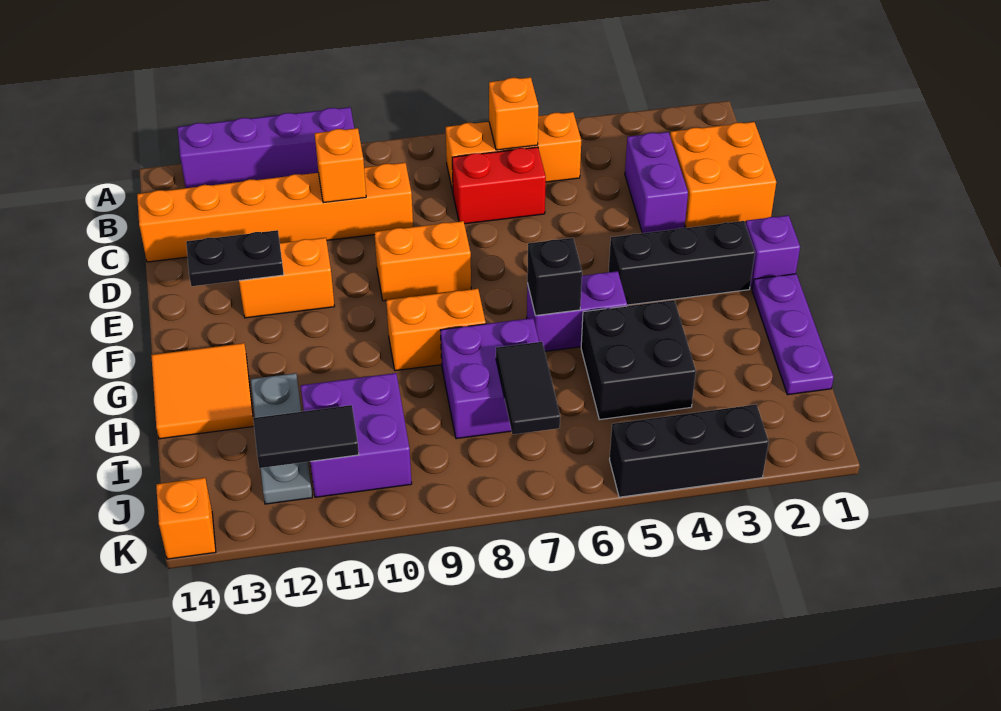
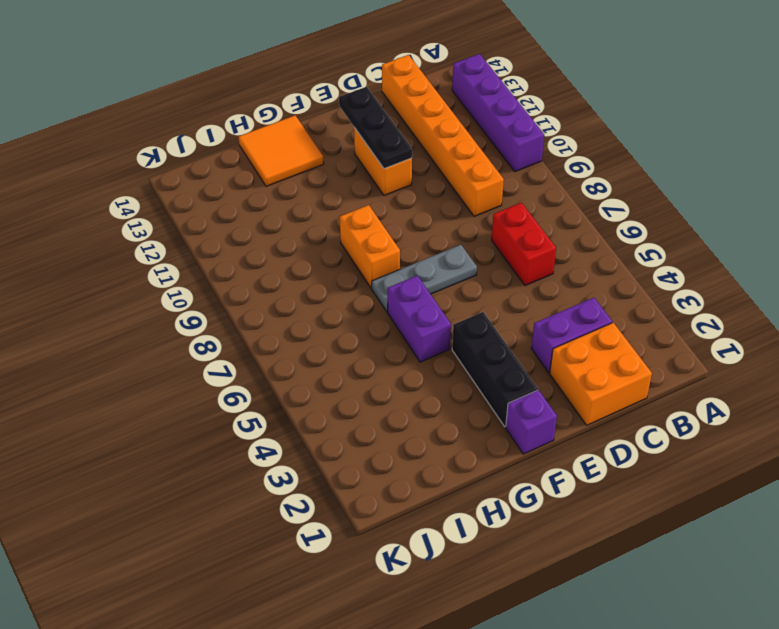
grey plate E7:G7 level 1 -> grey plate H12:J12 level 1
black plate E11:E13 level 2 -> black plate E12:E13 level 2
none -> orange brick B5:B7 level 1
none -> orange brick E8:E9 level 1
none -> purple plate G1:I1 level 1

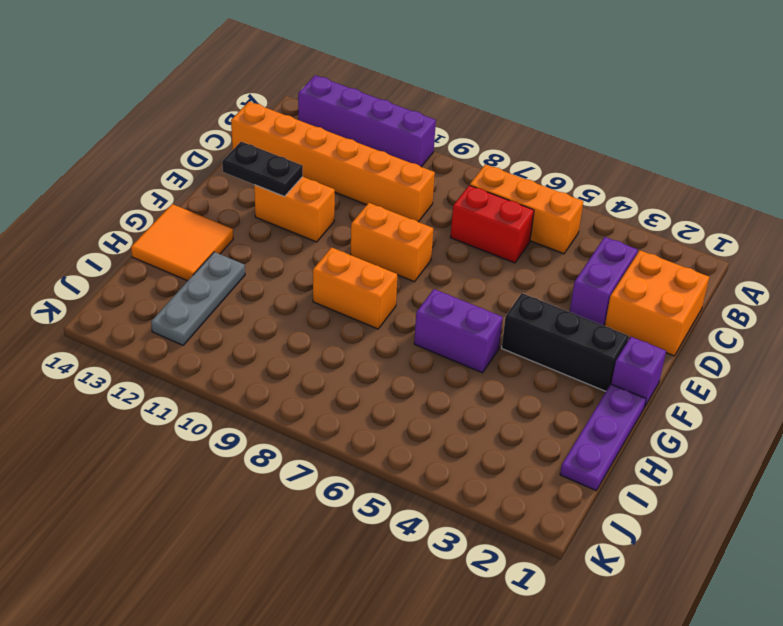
none -> black brick H4:I5 level 1
none -> purple brick H7:I8 level 1
none -> purple brick I10:J11 level 1

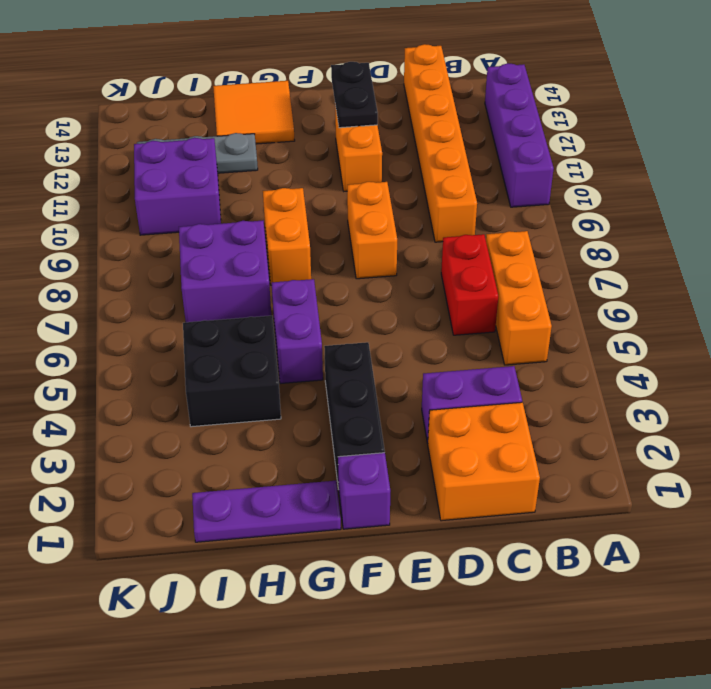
none -> black brick K3:K5 level 1
none -> orange brick K14 level 1
none -> orange brick B6 level 2

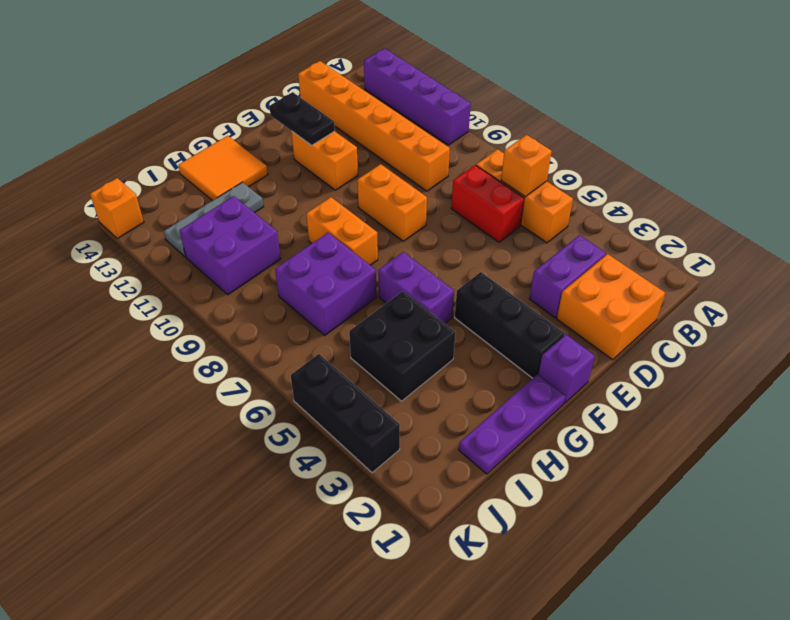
none -> orange brick C10 level 2
none -> black brick G6 level 2
none -> black tile I7:J7 level 2

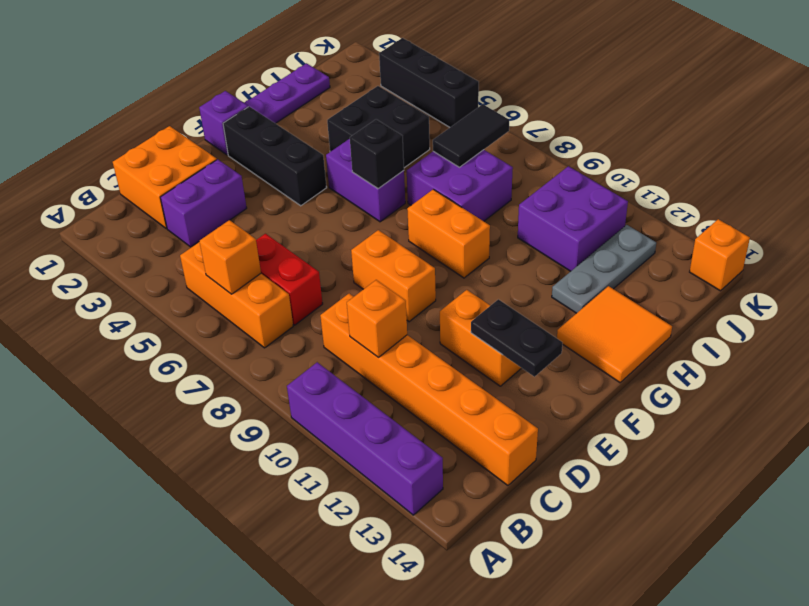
none -> black tile J11:J12 level 2

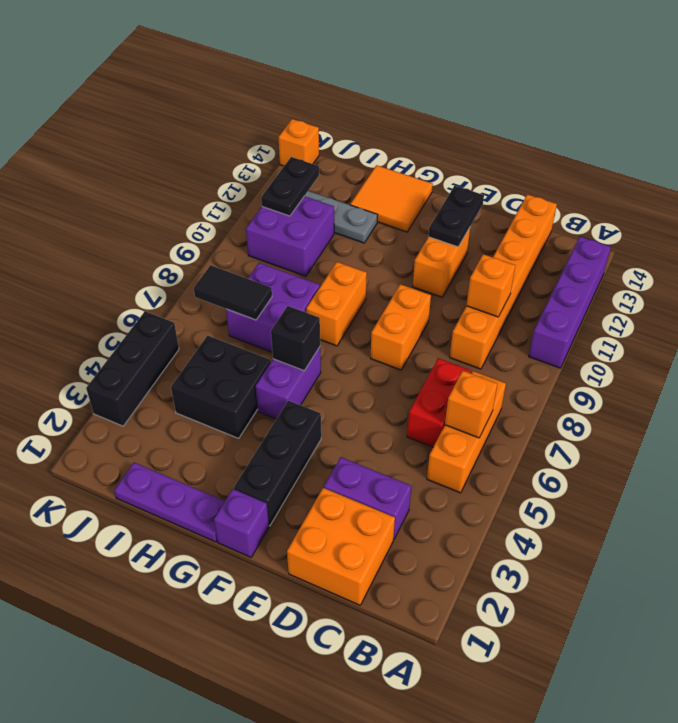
black plate J11:J12 level 2 -> black tile J11:J12 level 2

